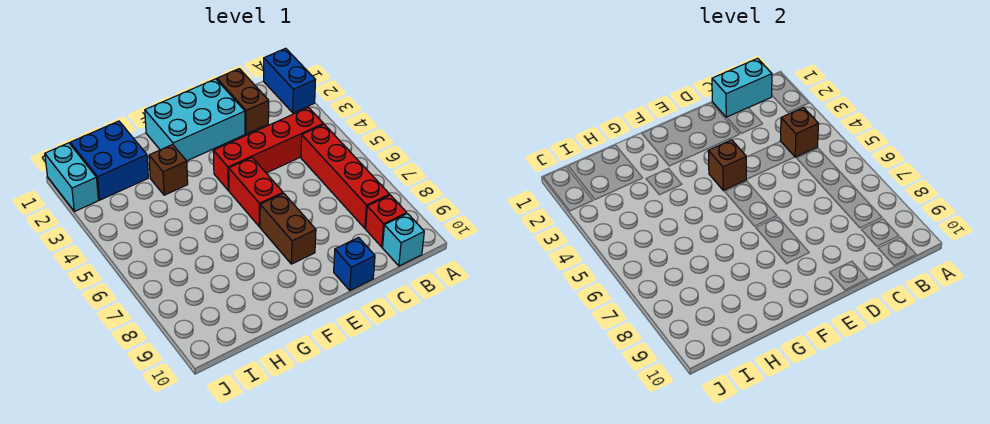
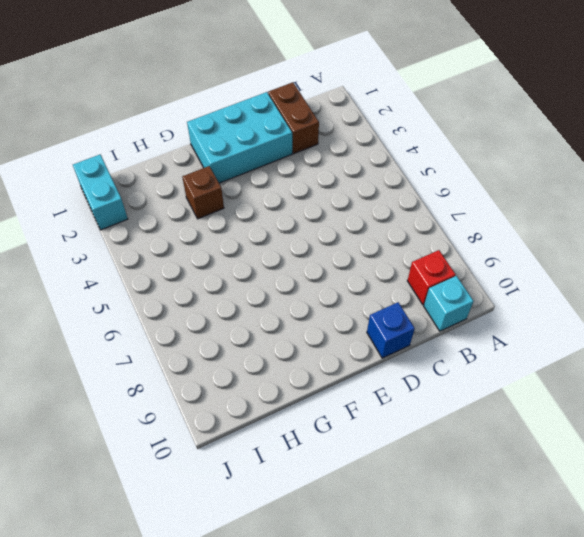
none -> blue brick A1:A2 level 1
none -> red brick B4:E4 level 1
none -> red brick B5:B8 level 1

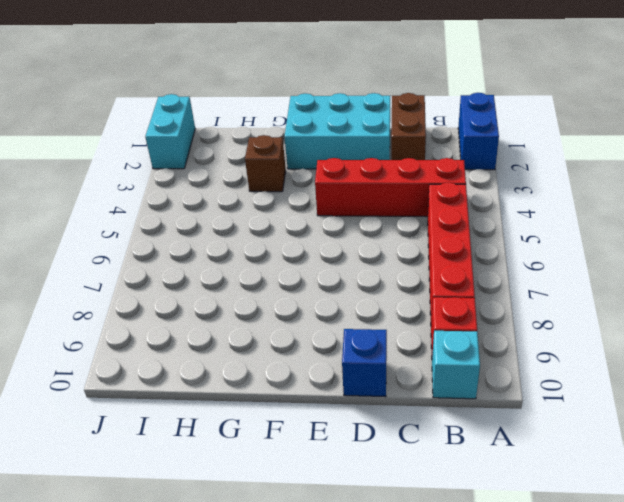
none -> red brick E5:E6 level 1
none -> brown brick E7:E8 level 1
none -> blue brick H1:I2 level 1

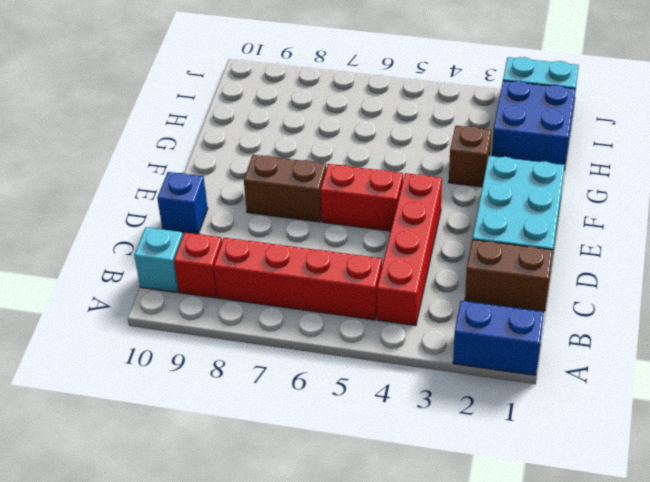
none -> cyan brick B1:C1 level 2
none -> brown brick B4 level 2
none -> brown brick E4 level 2

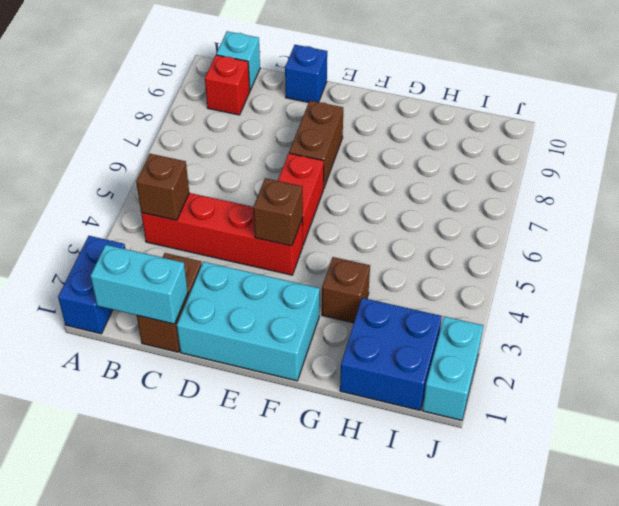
none -> red brick B5:B8 level 1

